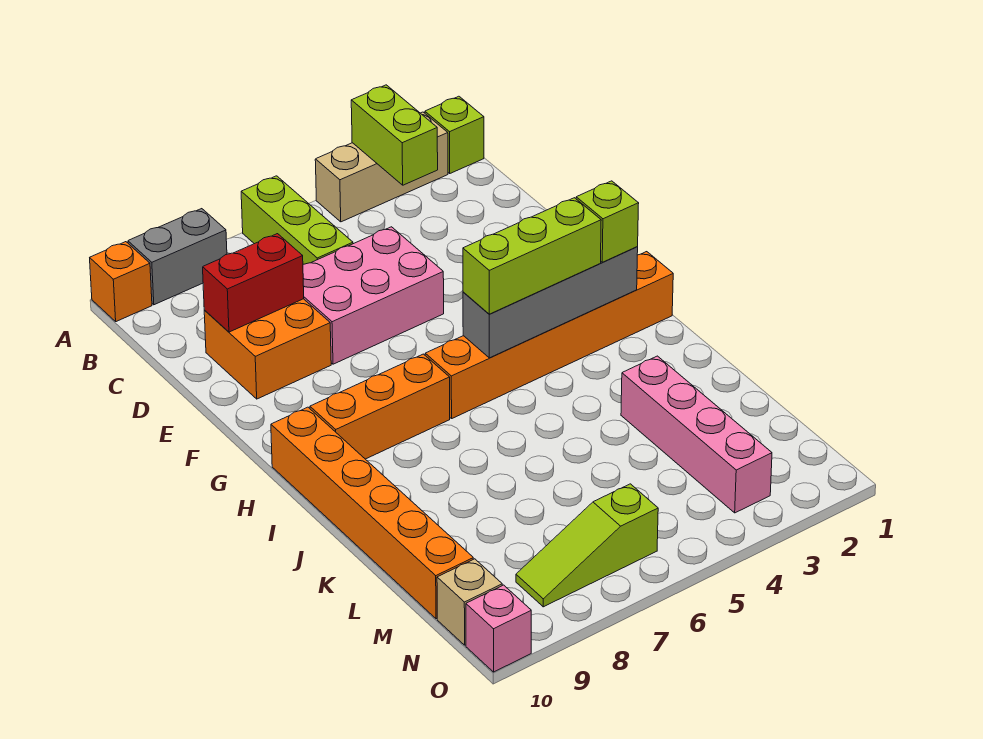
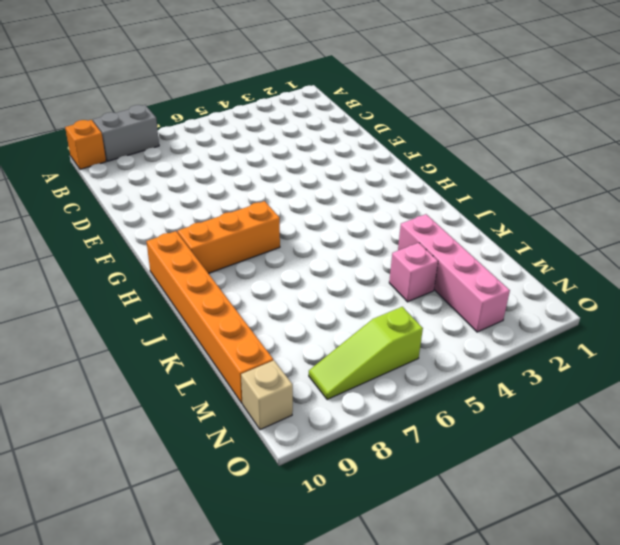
pink brick L4 level 1 -> pink brick O10 level 1
none -> lime brick A1 level 1
none -> tan brick A2:A4 level 1
none -> lime brick A6:C6 level 1

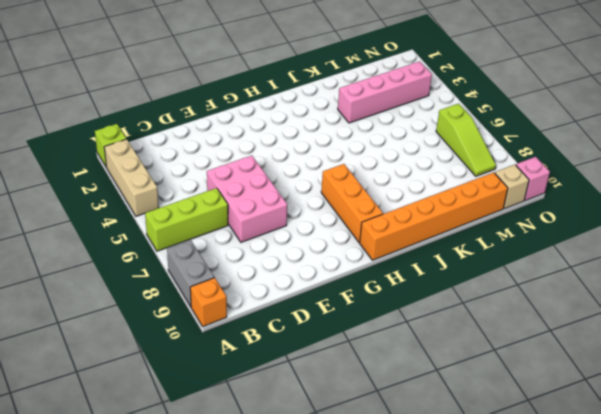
none -> orange brick D8:E9 level 1
none -> orange brick H1:H6 level 1
none -> lime brick A3:B3 level 2

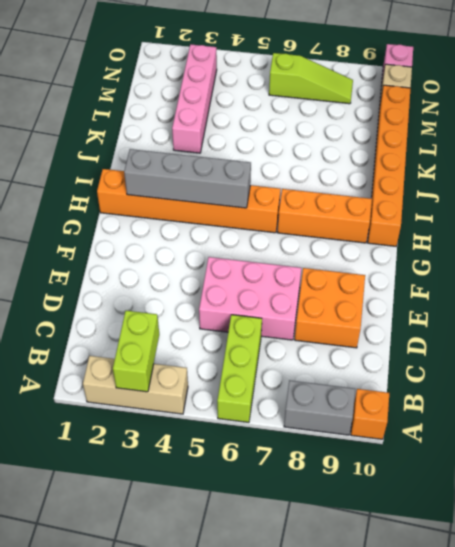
none -> lime brick A1 level 1
none -> red brick D8:D9 level 2
none -> lime brick H2 level 3

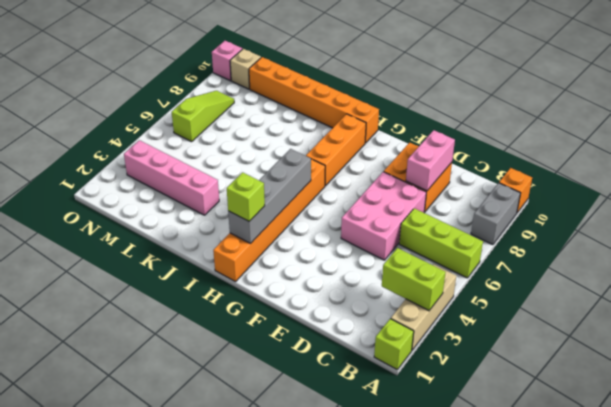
pink brick D8:D9 level 2 -> red brick D8:D9 level 2
none -> lime brick H3:H5 level 3

